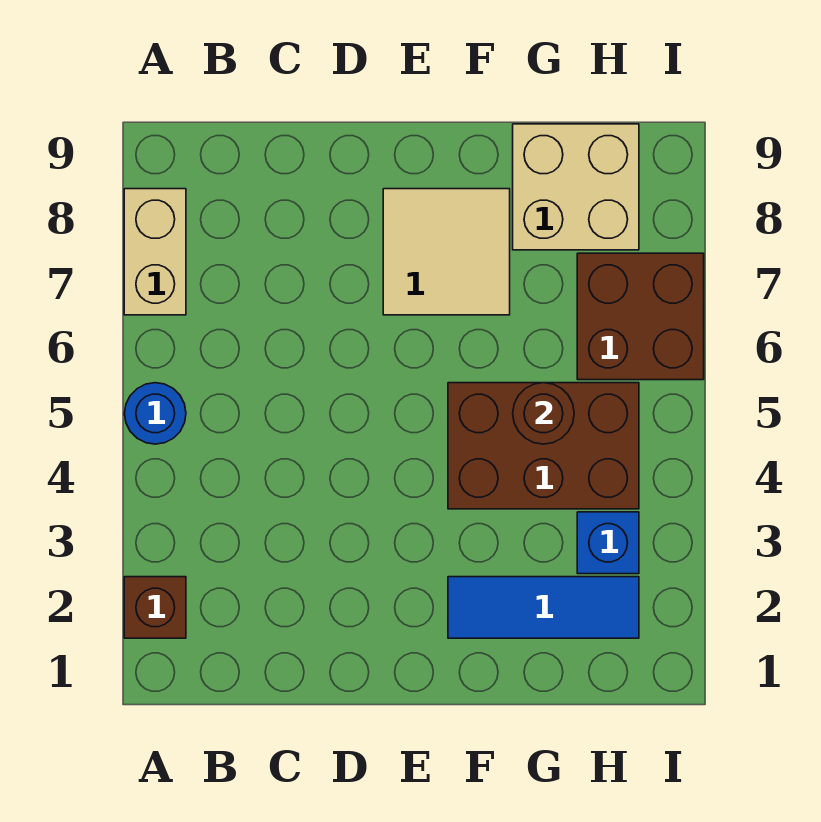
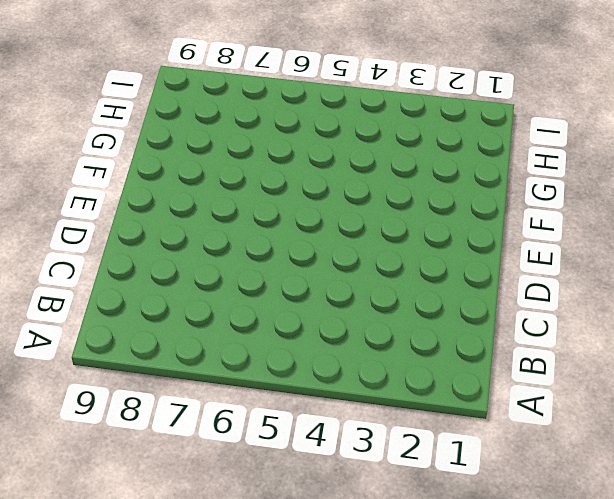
none -> brown brick A2 level 1
none -> blue round brick A5 level 1

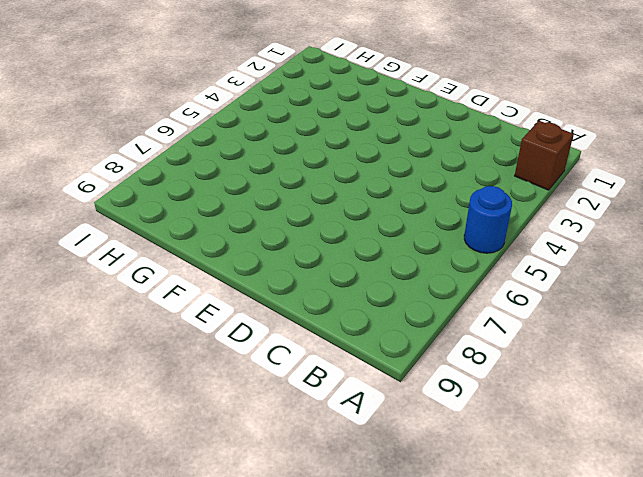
none -> tan brick A7:A8 level 1
none -> tan tile E7:F8 level 1

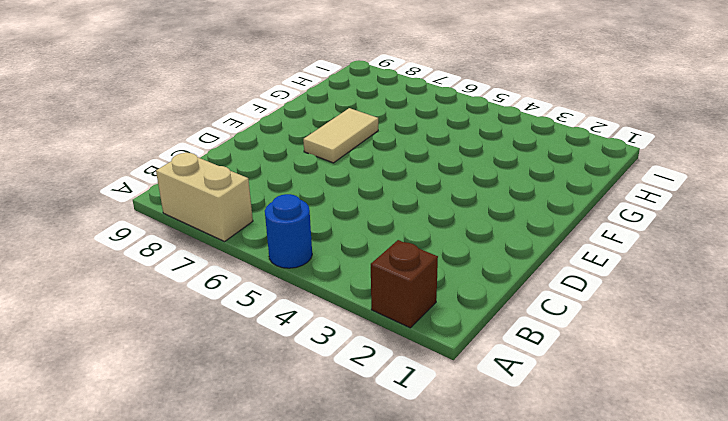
tan tile E7:F7 level 1 -> tan tile E7:F8 level 1
none -> blue tile F2:H2 level 1
none -> brown brick F4:H5 level 1

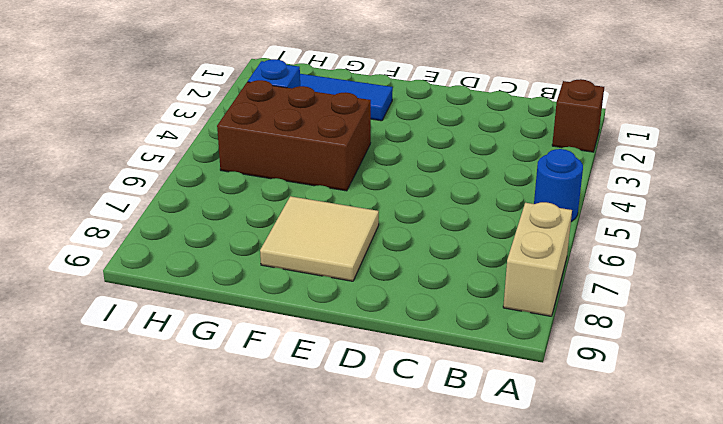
none -> tan brick G8:H9 level 1
none -> brown brick H6:I7 level 1

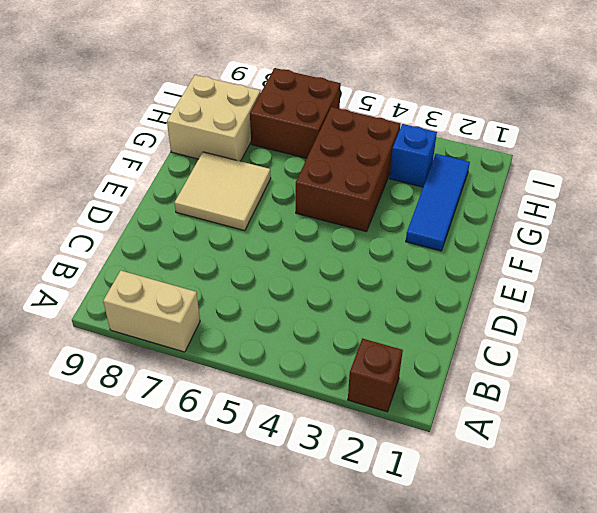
none -> blue round brick A5 level 1
none -> brown round brick G5 level 2

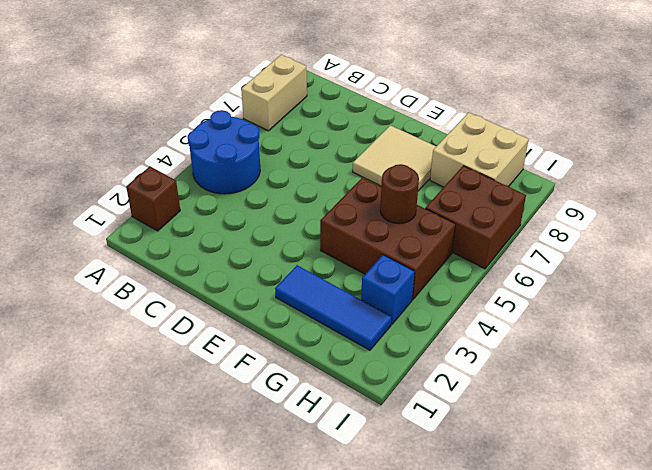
blue round brick A4:B5 level 1 -> blue round brick A5 level 1

